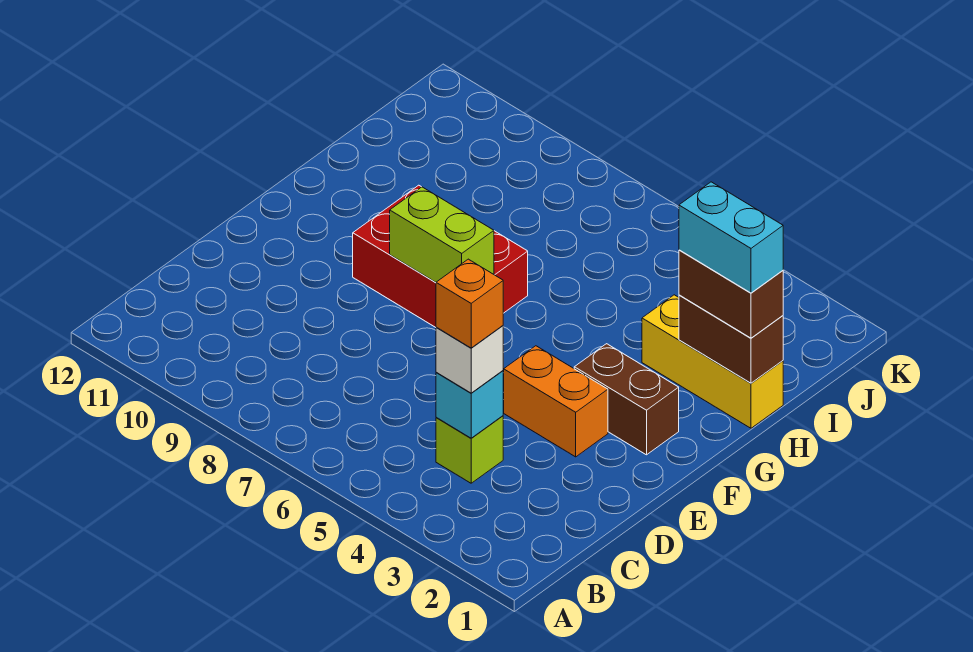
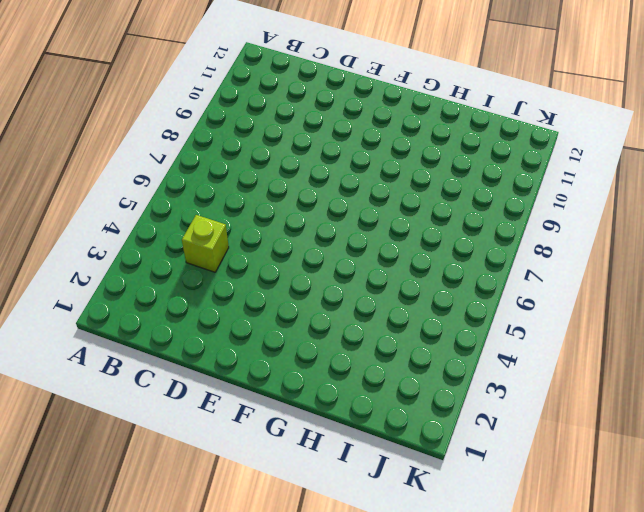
none -> orange brick E3:E4 level 1
none -> brown brick F2:F3 level 1
none -> red brick F7:G9 level 1

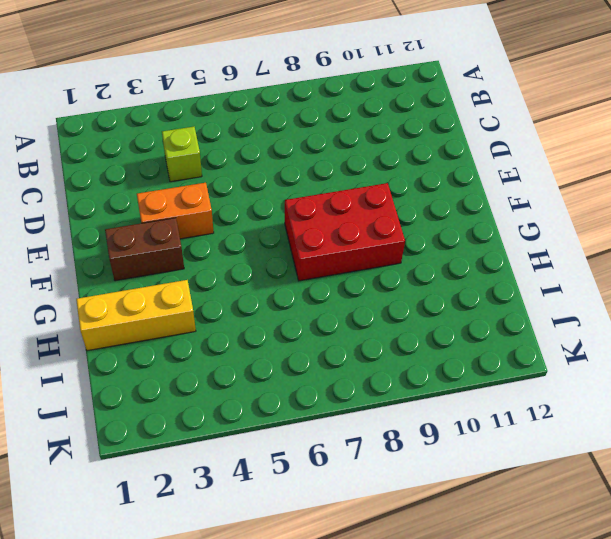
none -> cyan brick C4 level 2
none -> lime brick F7:F8 level 2
none -> brown brick H1:H2 level 2

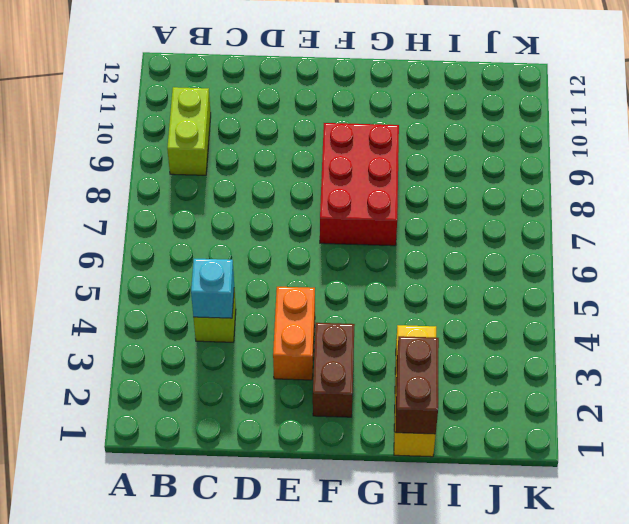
lime brick B9:B10 level 1 -> lime brick F7:F8 level 2
none -> white brick C4 level 3
none -> brown brick H1:H2 level 3
none -> orange brick C4 level 4

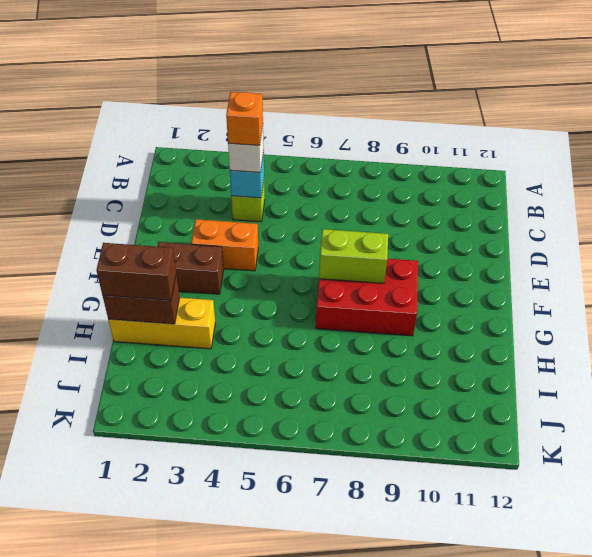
none -> cyan brick H1:H2 level 4

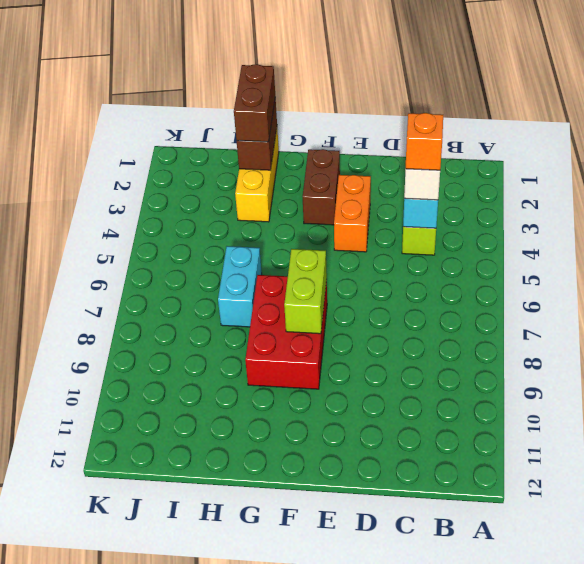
cyan brick H6:H7 level 1 -> cyan brick H1:H2 level 4

